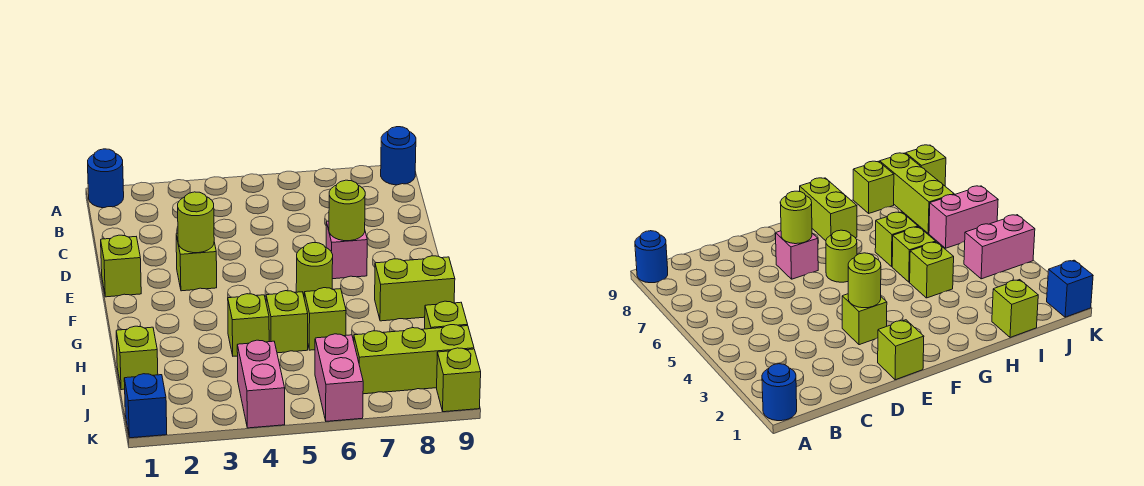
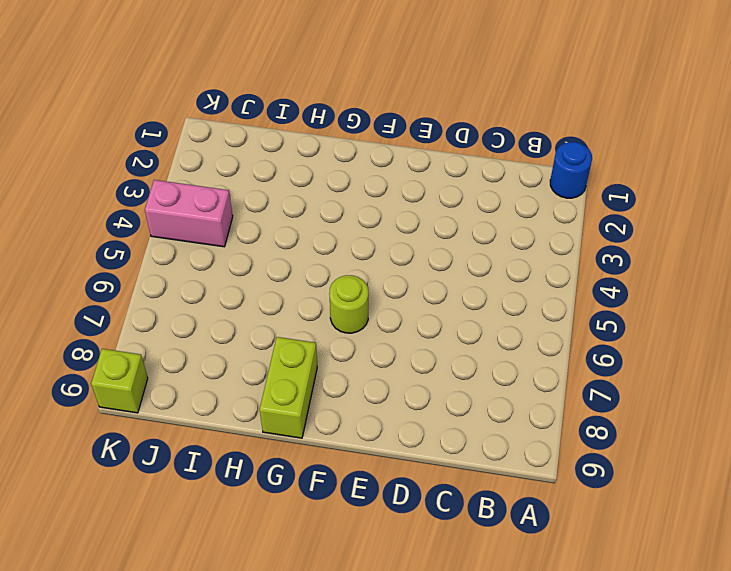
none -> blue round brick A9 level 1
none -> lime brick E1 level 1
none -> lime brick E3 level 1

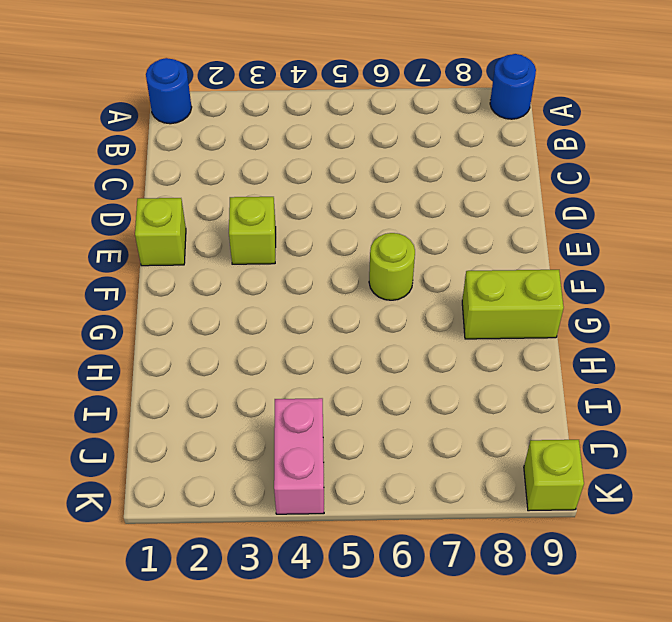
none -> pink brick E7 level 1
none -> lime brick H4 level 1
none -> lime brick H5 level 1

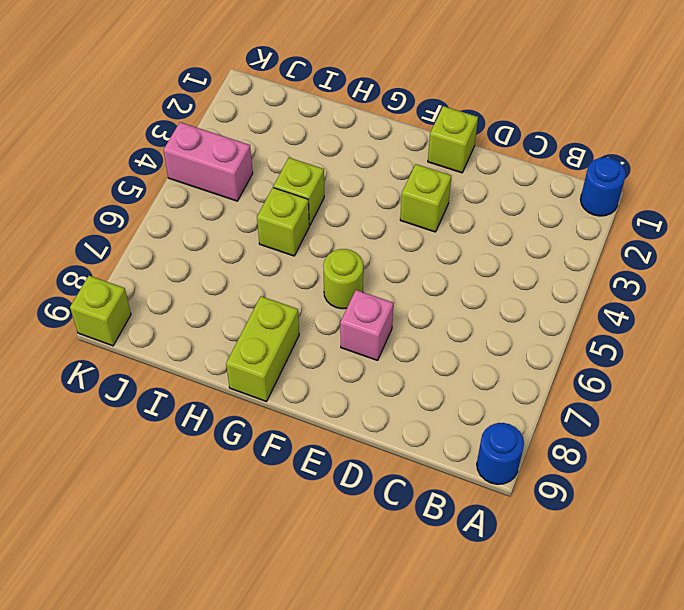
none -> lime brick H6 level 1
none -> lime brick I1 level 1
none -> lime brick I9 level 1

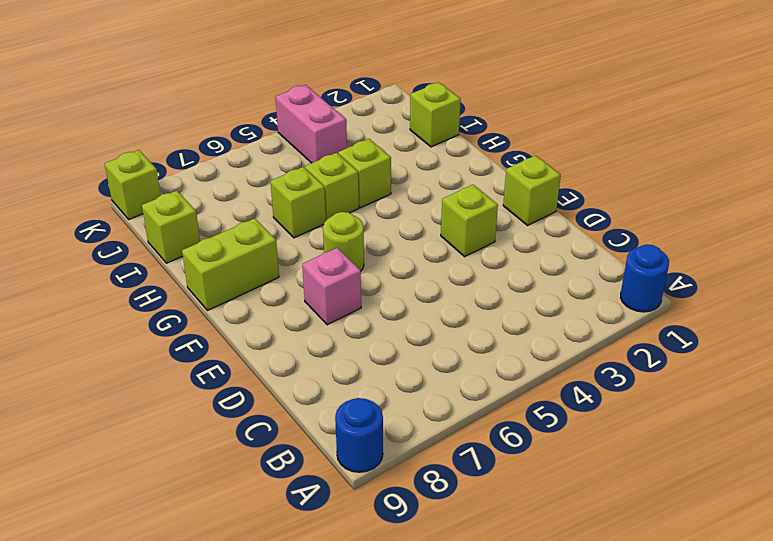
none -> pink brick J6:K6 level 1
none -> lime brick J7:J9 level 1
none -> blue brick K1 level 1

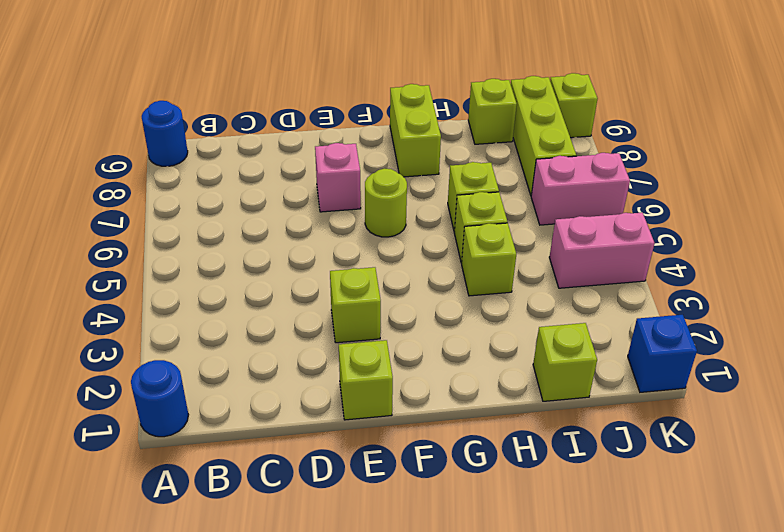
none -> lime round brick E3 level 2
none -> lime round brick E7 level 2

